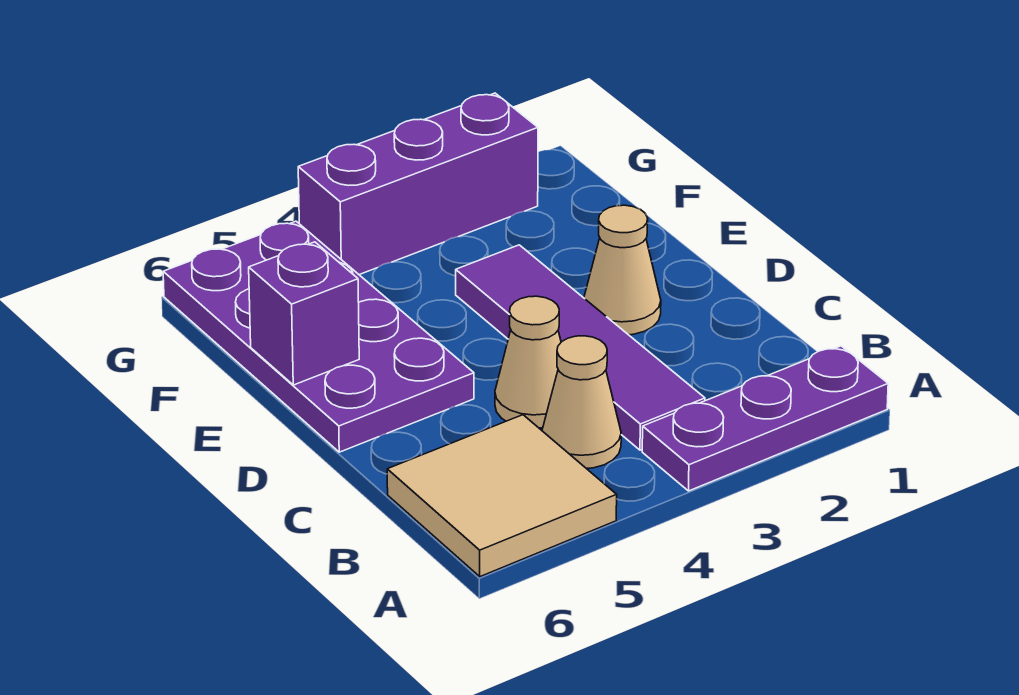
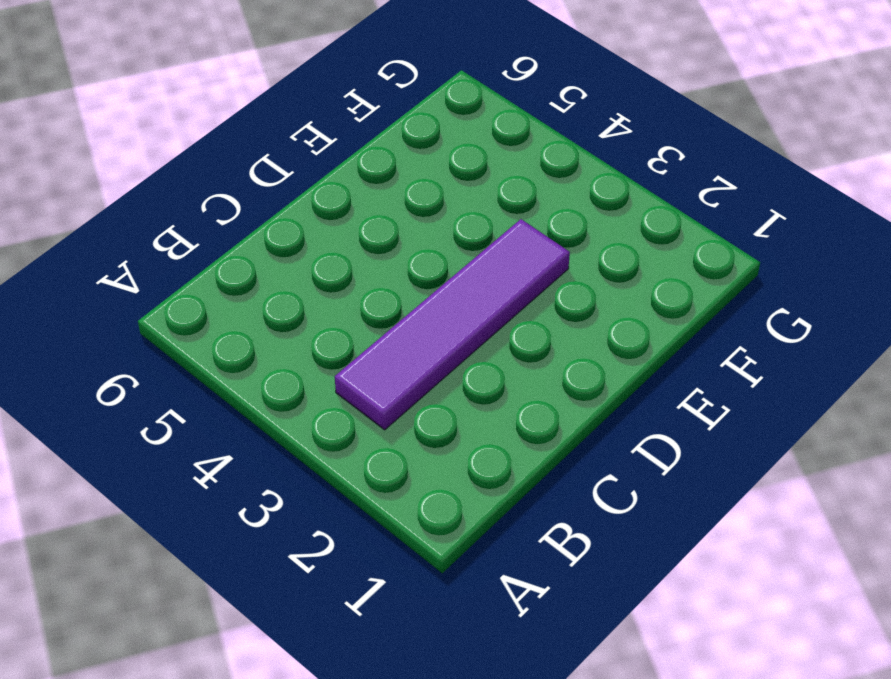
none -> purple plate A1:A3 level 1
none -> tan tile A5:B6 level 1

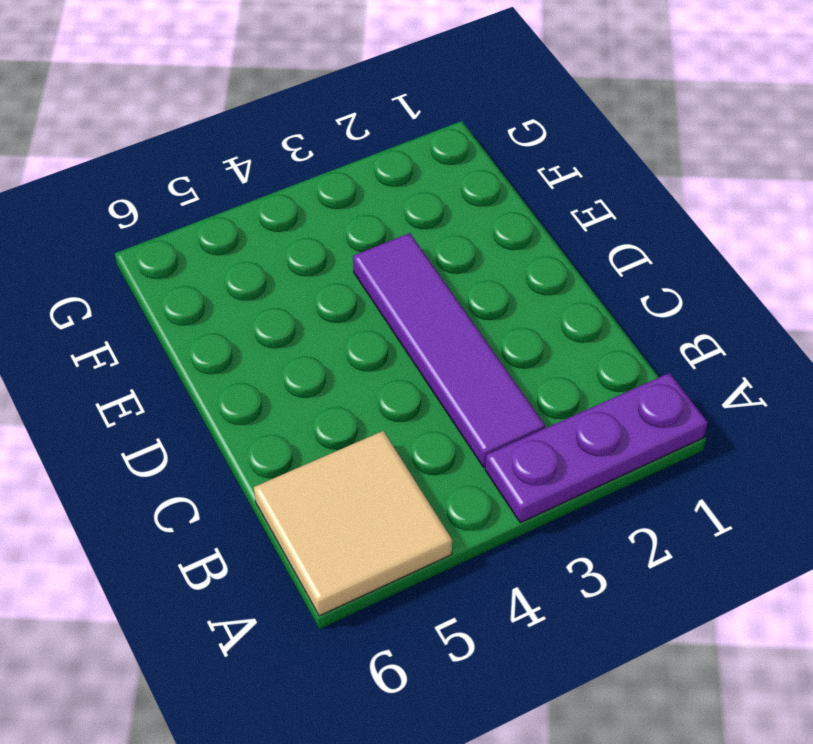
none -> tan cone B4 level 1
none -> tan cone C4 level 1

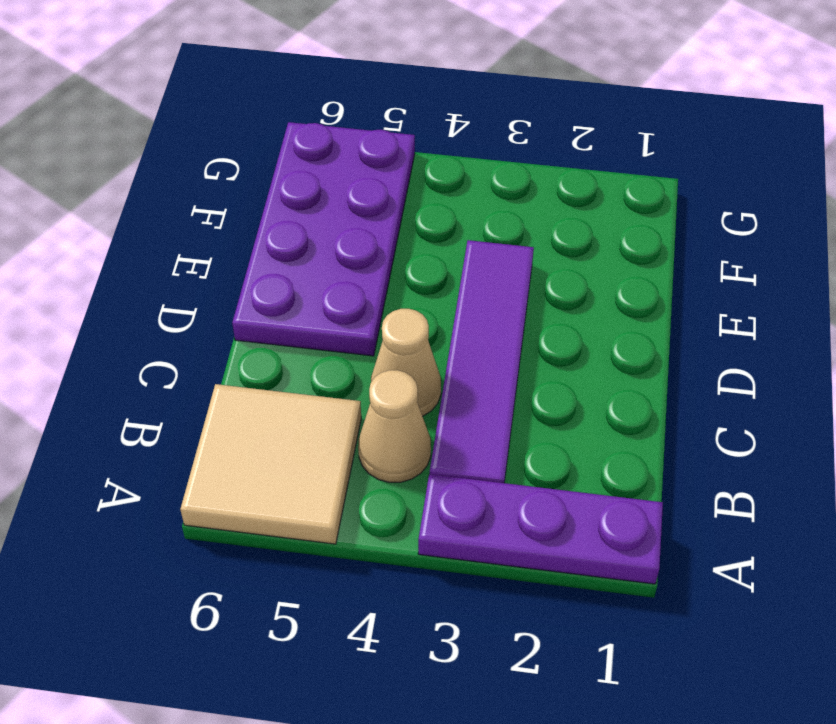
none -> tan cone D2 level 1
none -> purple brick G2:G4 level 1

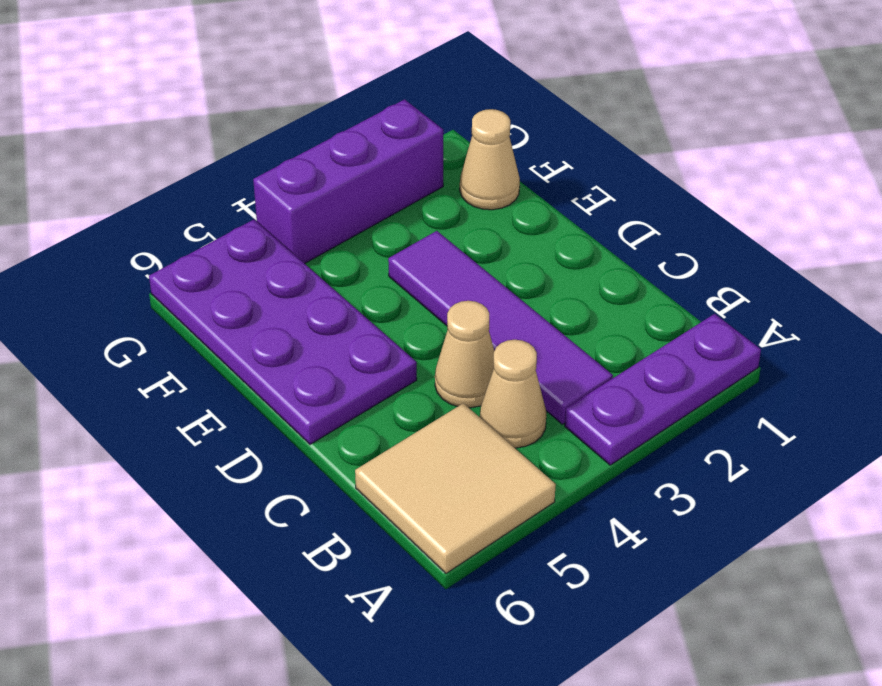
tan cone F1 level 1 -> tan cone D2 level 1
none -> purple brick E6 level 2

